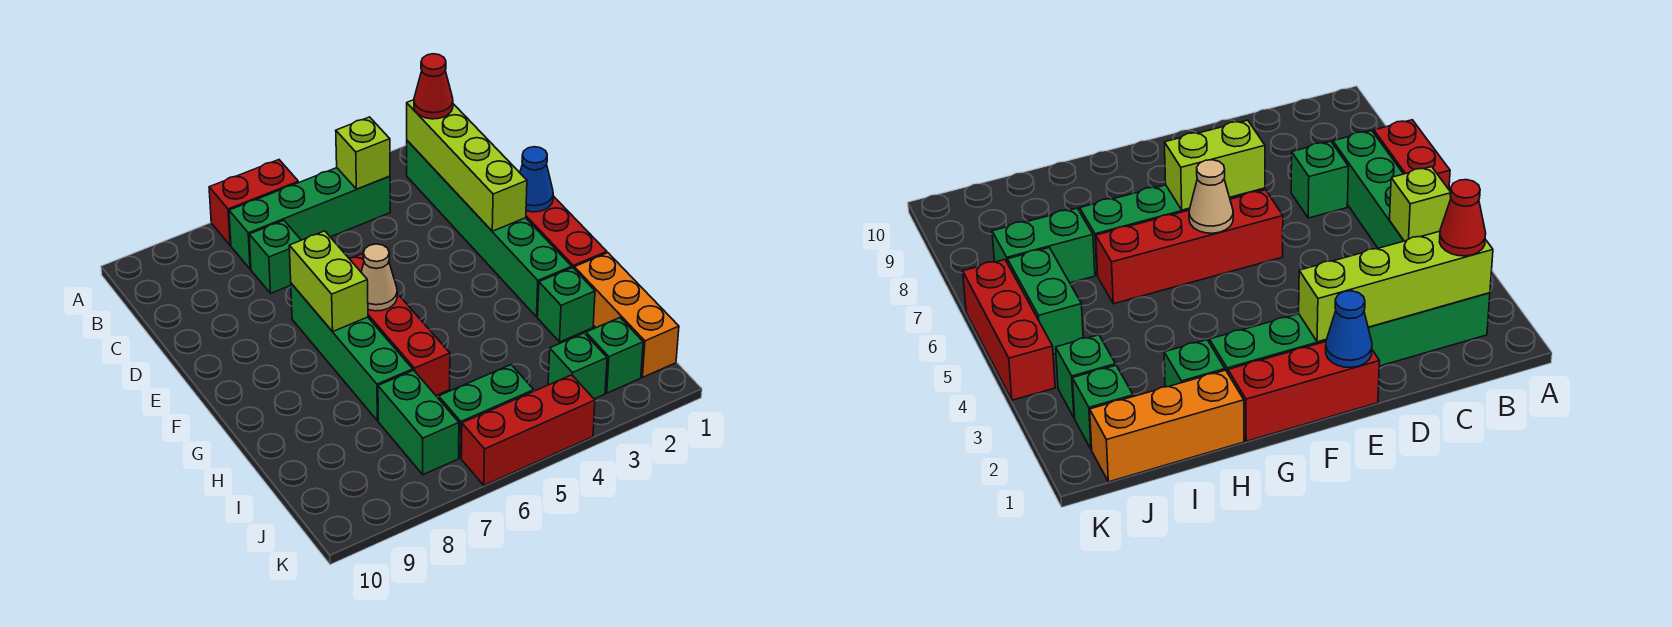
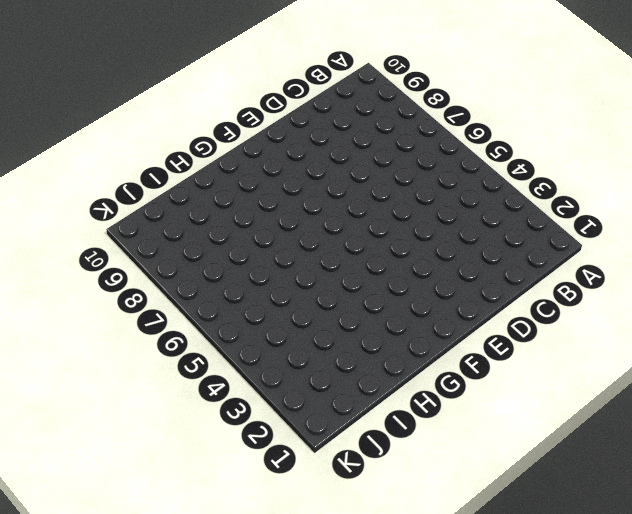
none -> red brick A6:A7 level 1
none -> green brick B2:G2 level 1
none -> green brick B4:B7 level 1

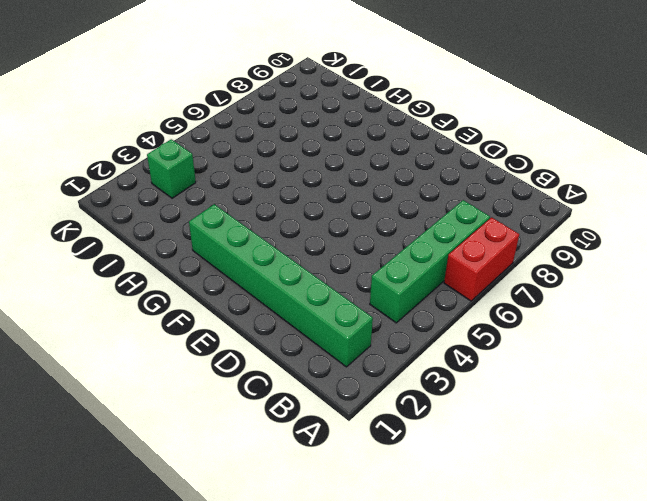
none -> green brick C7 level 1
none -> red brick E1:G1 level 1
none -> red brick E6:H6 level 1

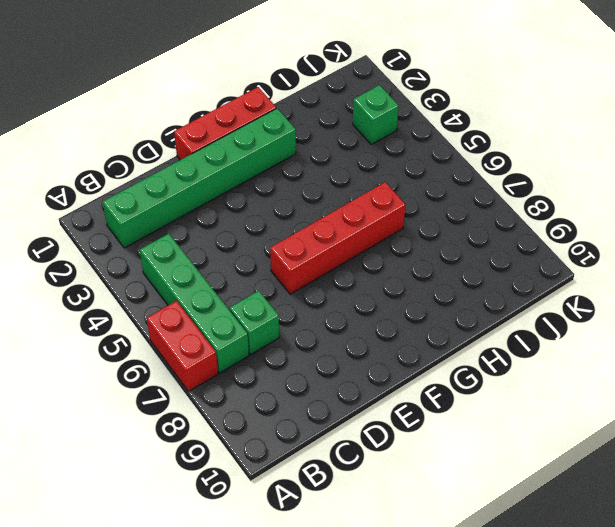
none -> green brick E7:H7 level 1
none -> orange brick H1:J1 level 1
none -> green brick H2 level 1

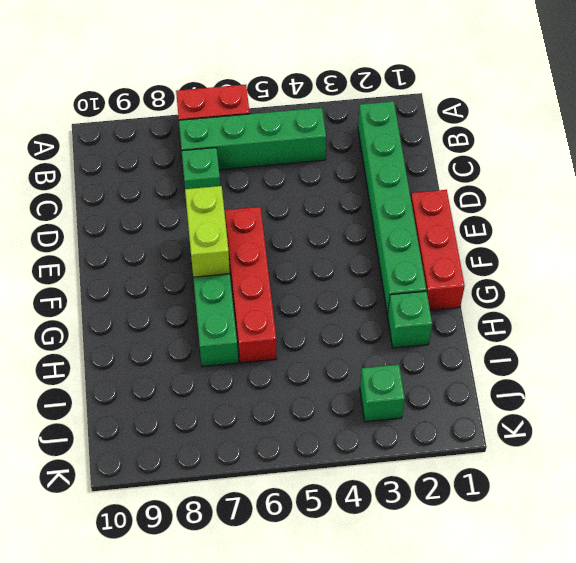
none -> orange brick H1:J1 level 1
none -> green brick I7:J7 level 1
none -> green brick J2 level 1

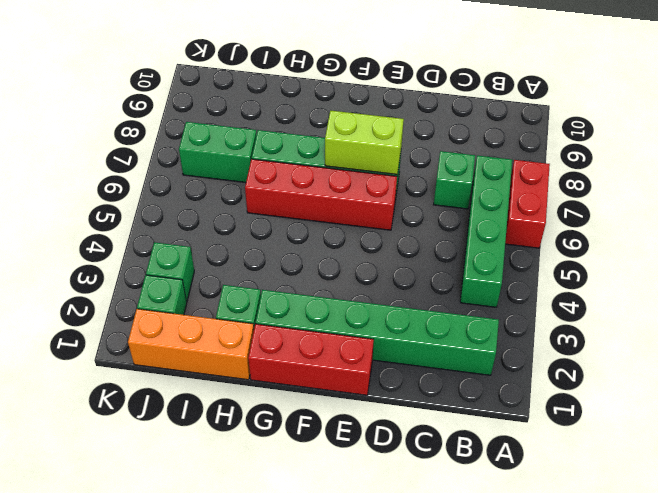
none -> green brick J5:J6 level 1
none -> red brick K4:K6 level 1
none -> lime brick B2:E2 level 2

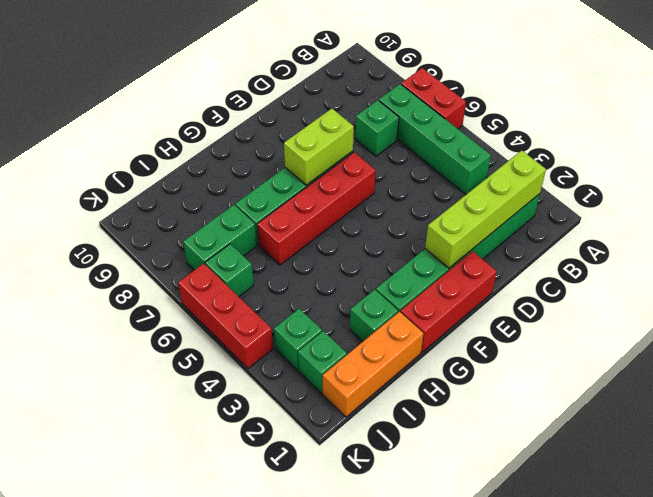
green brick J6 level 1 -> green brick J5:J6 level 1
none -> lime brick B4 level 2
none -> blue cone E1 level 2
none -> tan cone F6 level 2

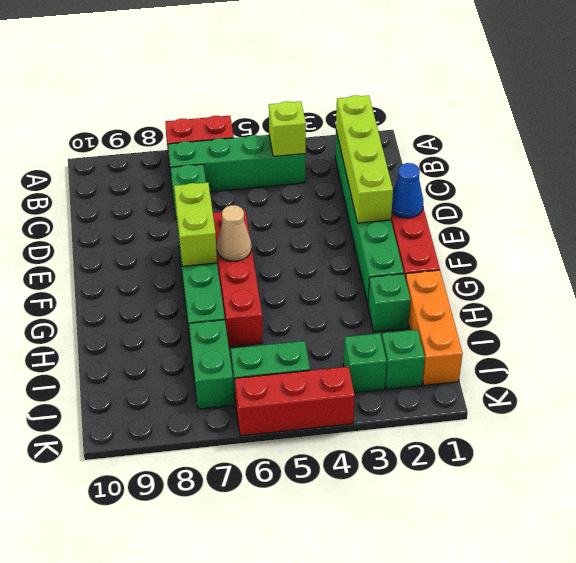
none -> red cone B2 level 3

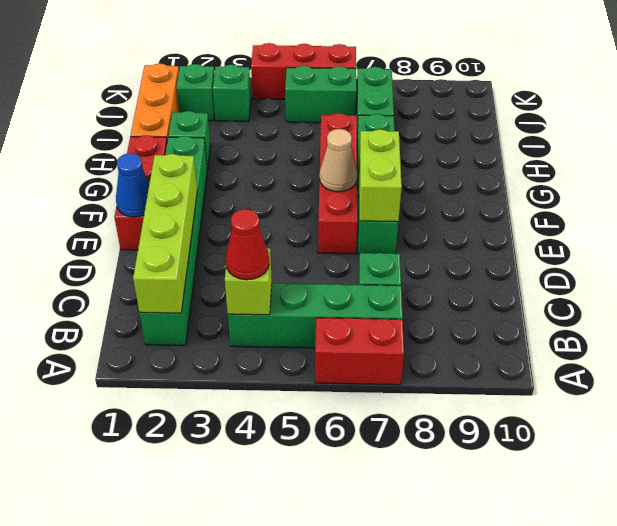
red cone B4 level 3 -> red cone B2 level 3

